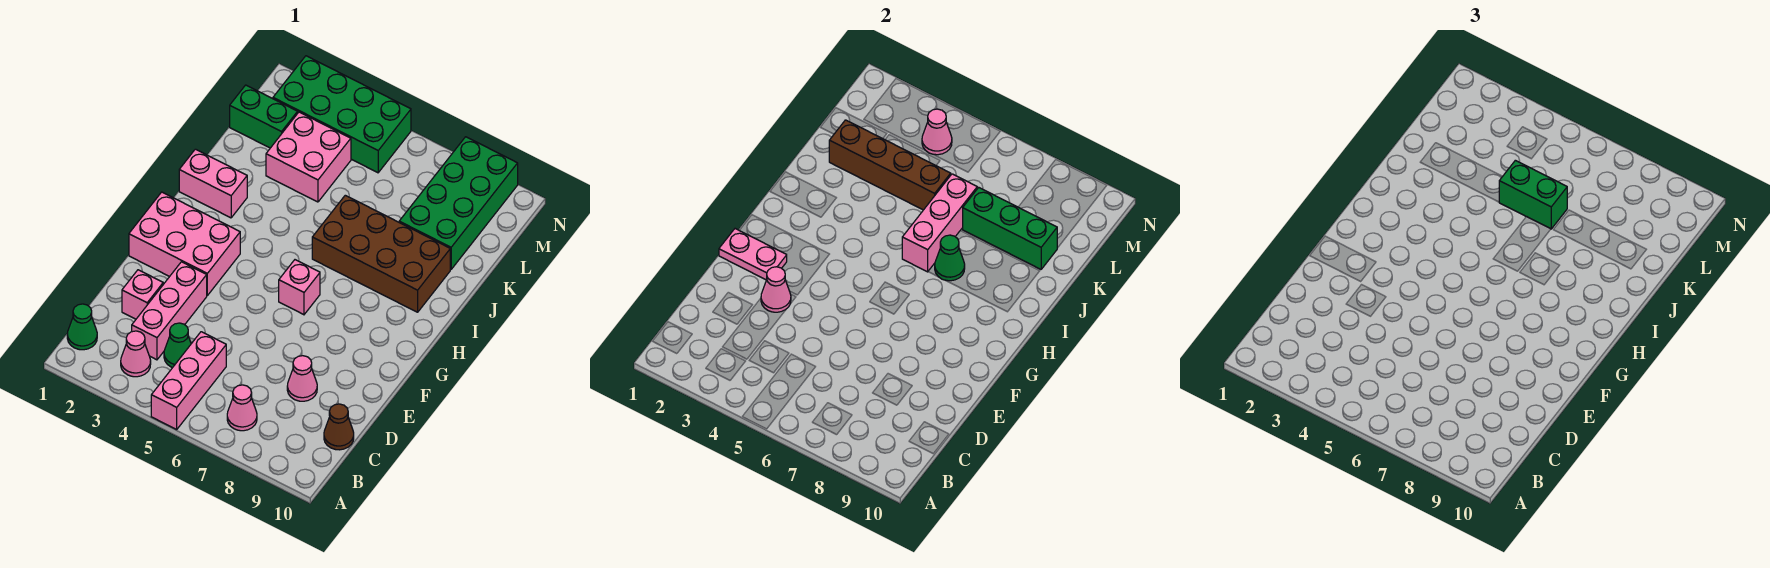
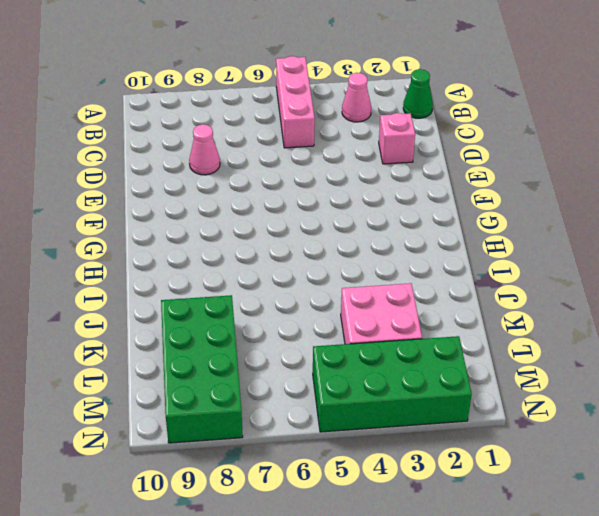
none -> pink cone B7 level 1
none -> pink brick C3:E3 level 1
none -> green cone C4 level 1

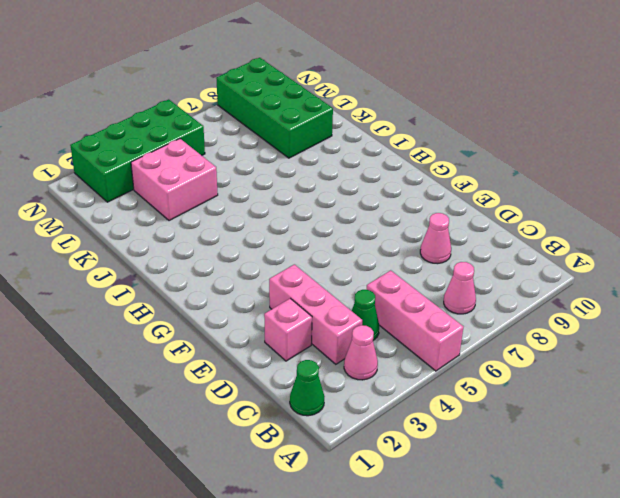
none -> brown cone C10 level 1
none -> pink brick F1:G3 level 1
none -> pink brick G6 level 1

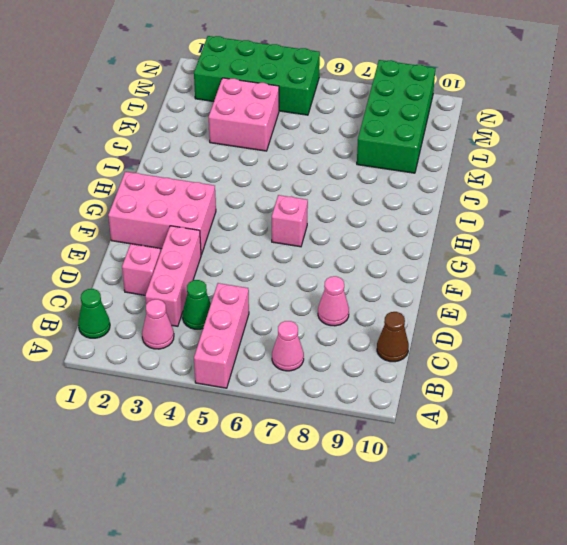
none -> pink brick I1:I2 level 1
none -> brown brick I6:J9 level 1
none -> green brick L1:L2 level 1

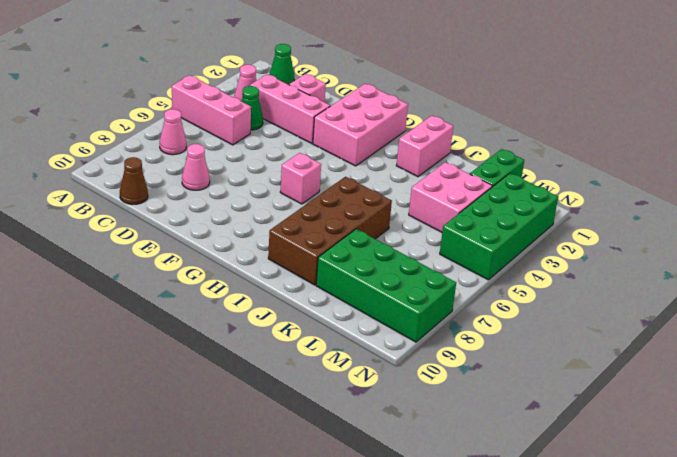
none -> pink cone E3 level 2
none -> pink plate F1:F2 level 2
none -> pink brick I6:K6 level 2

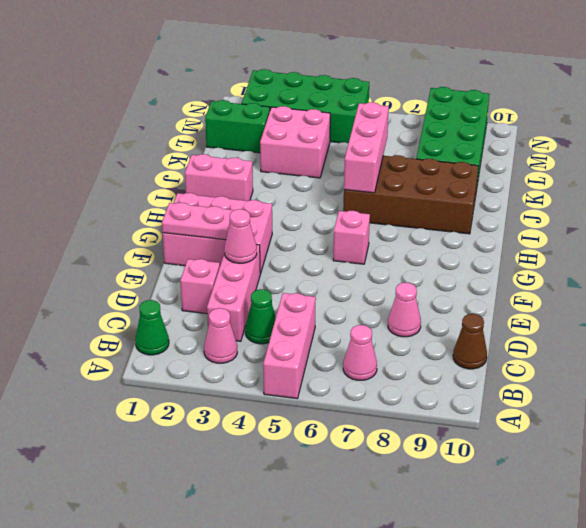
none -> green cone I7 level 2
none -> brown brick K2:K5 level 2
none -> green brick K7:K9 level 2

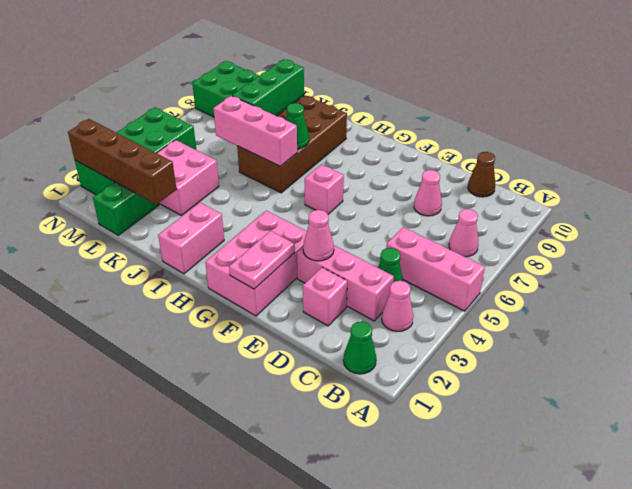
brown brick K2:N2 level 2 -> brown brick K2:K5 level 2
none -> pink cone M4 level 2
none -> green brick K5:K6 level 3

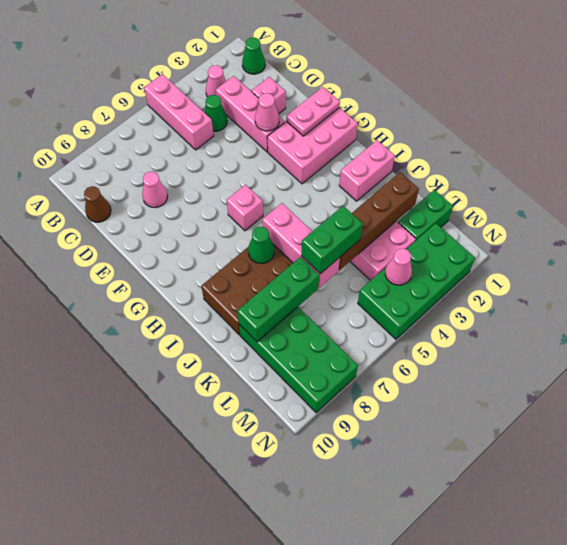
none -> pink cone B7 level 1

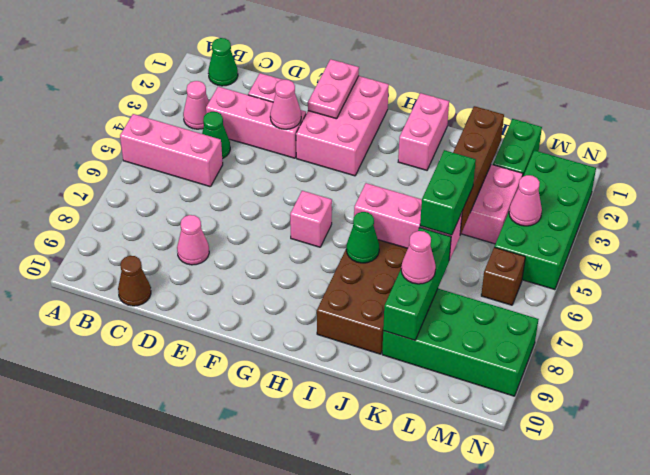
pink cone K8 level 3 -> pink cone B7 level 1
brown brick M6 level 1 -> none

